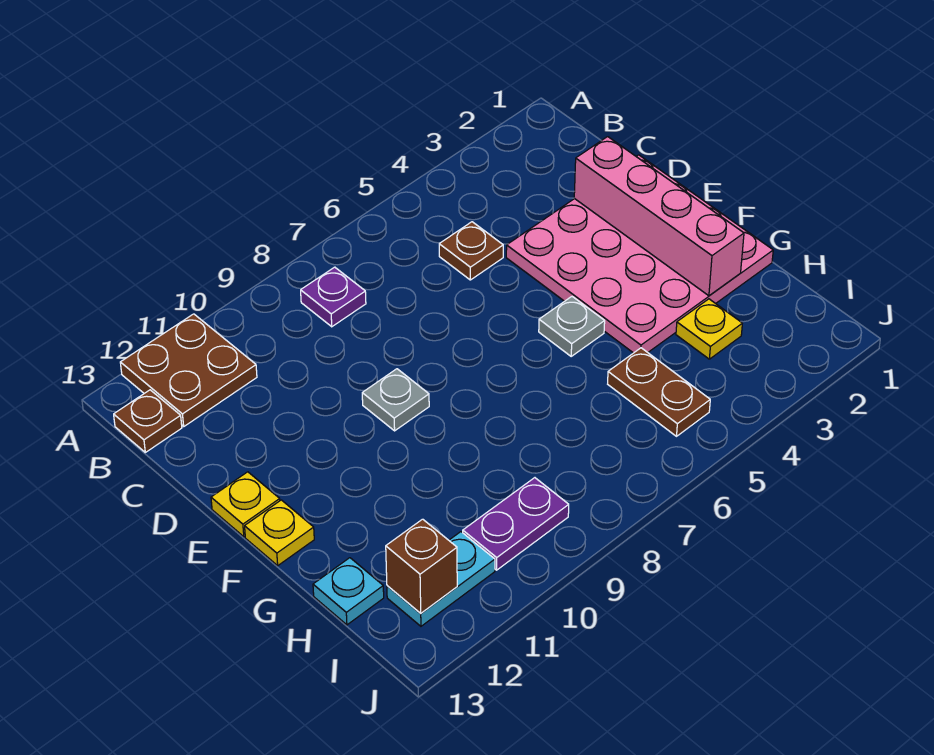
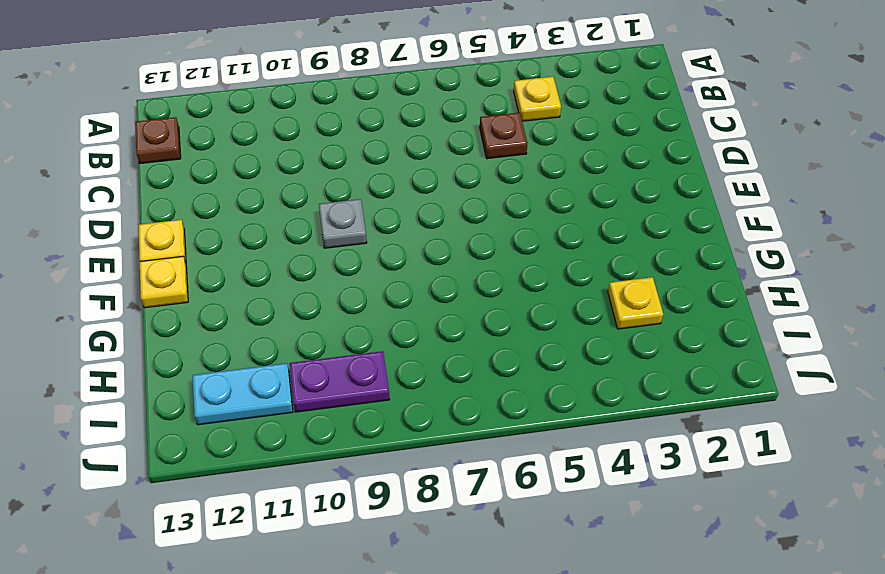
yellow plate B4 level 1 -> none
none -> brown plate A11:B12 level 1
none -> purple plate B8 level 1
none -> pink plate D1:G4 level 1

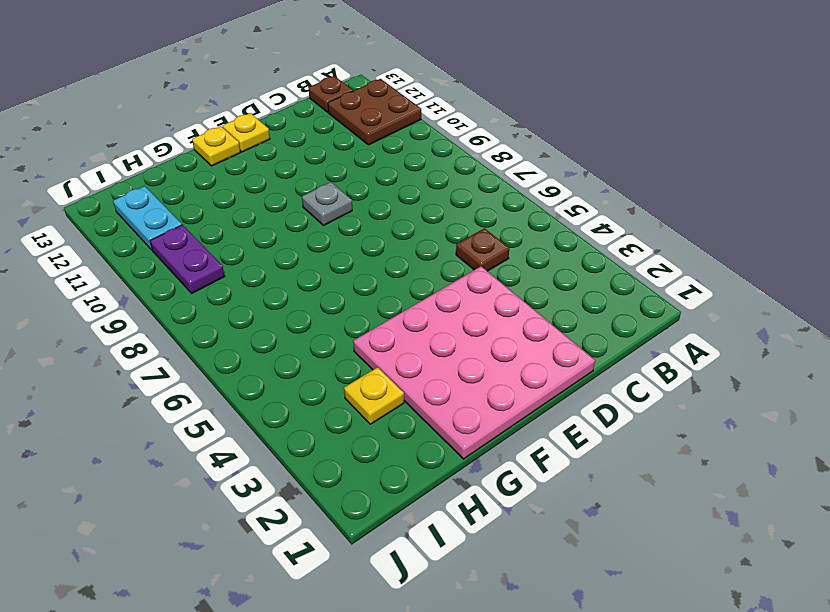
none -> purple plate B8 level 1
none -> grey plate F5 level 1
none -> brown plate H5:I5 level 1

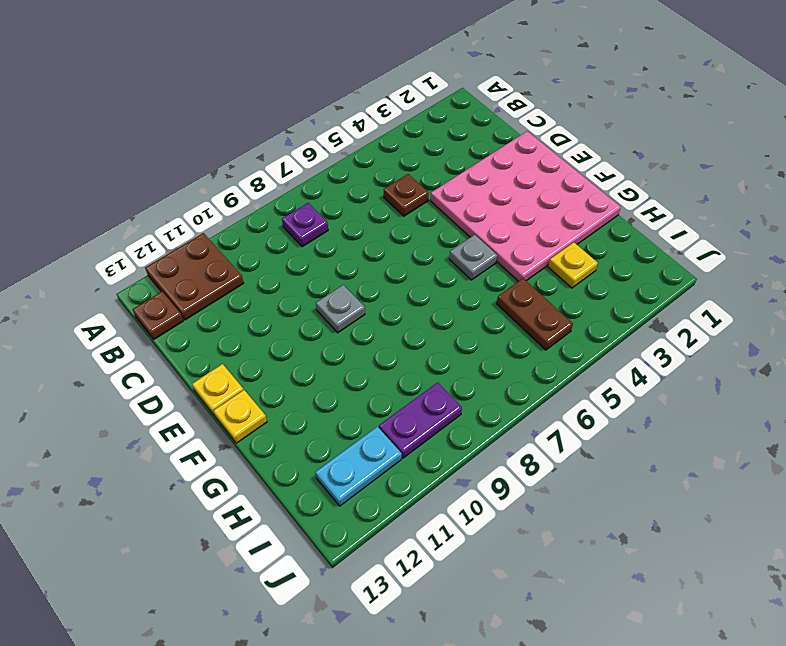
none -> cyan plate H13 level 1
none -> pink brick D2:G2 level 2
none -> brown brick I12 level 2

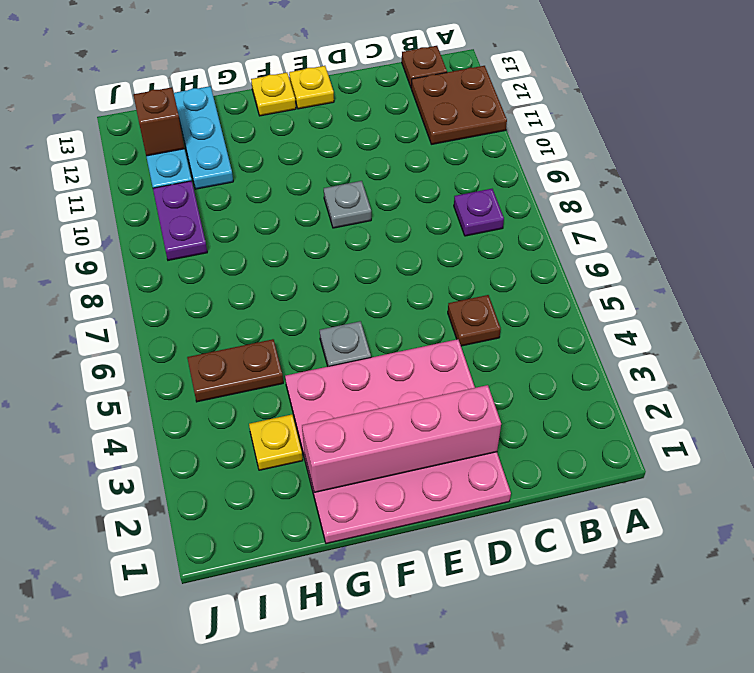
cyan plate H11:H13 level 1 -> cyan plate H13 level 1

